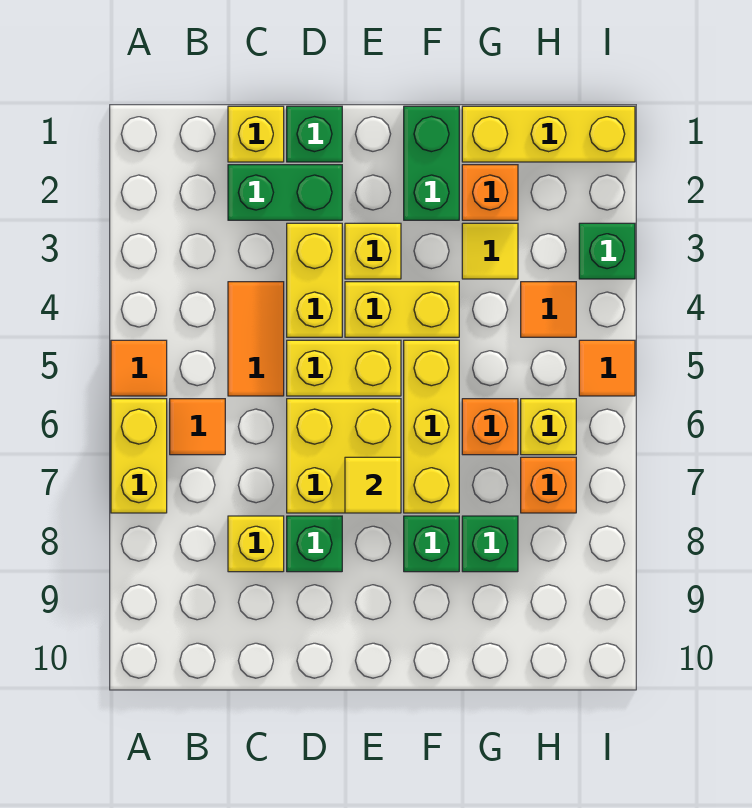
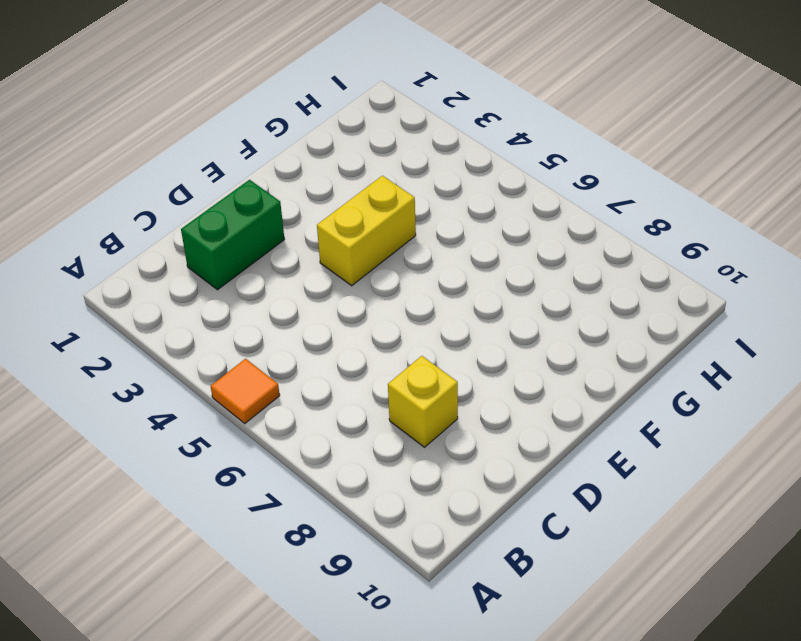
none -> yellow brick A6:A7 level 1
none -> orange tile B6 level 1
none -> yellow brick C1 level 1

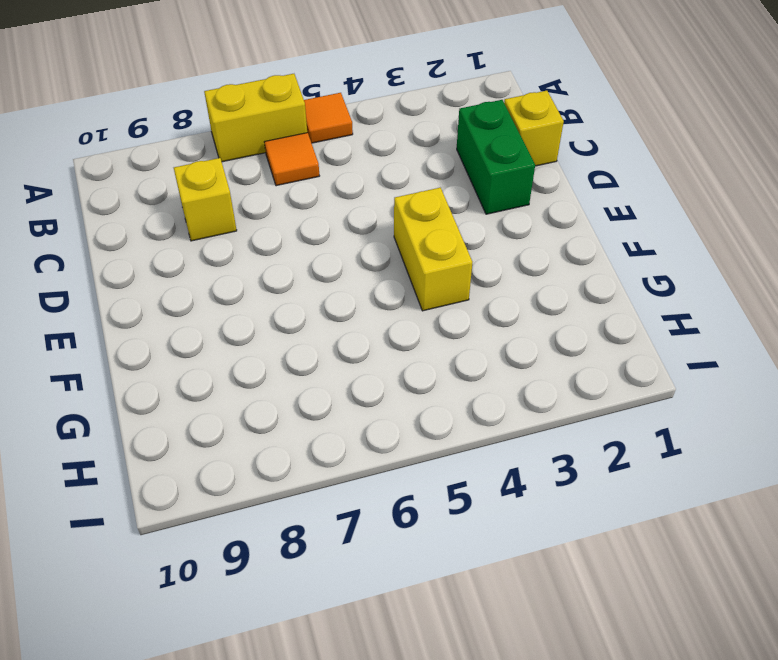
none -> orange tile C4:C5 level 1
none -> green brick D1 level 1
none -> yellow brick D3:D4 level 1

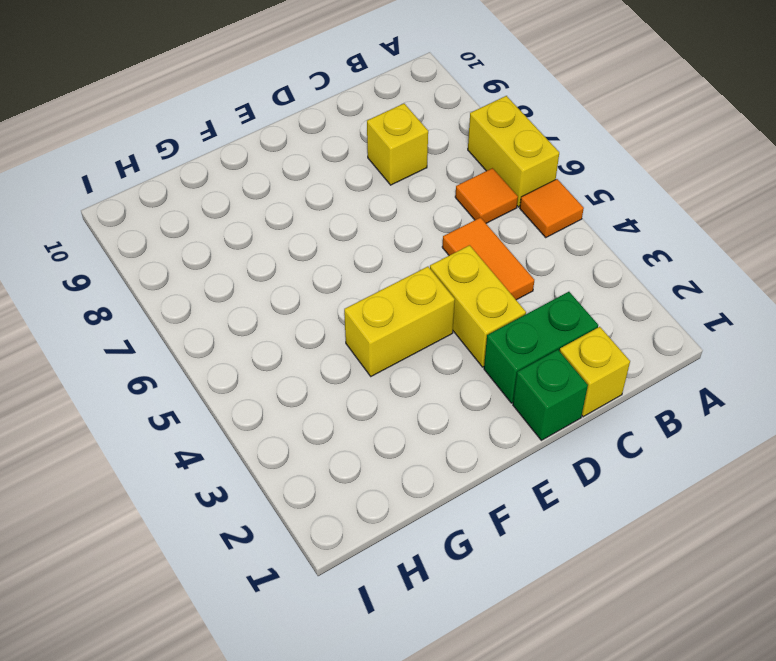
none -> yellow brick D5:E5 level 1
none -> yellow brick D6:E7 level 1
none -> green brick D8 level 1

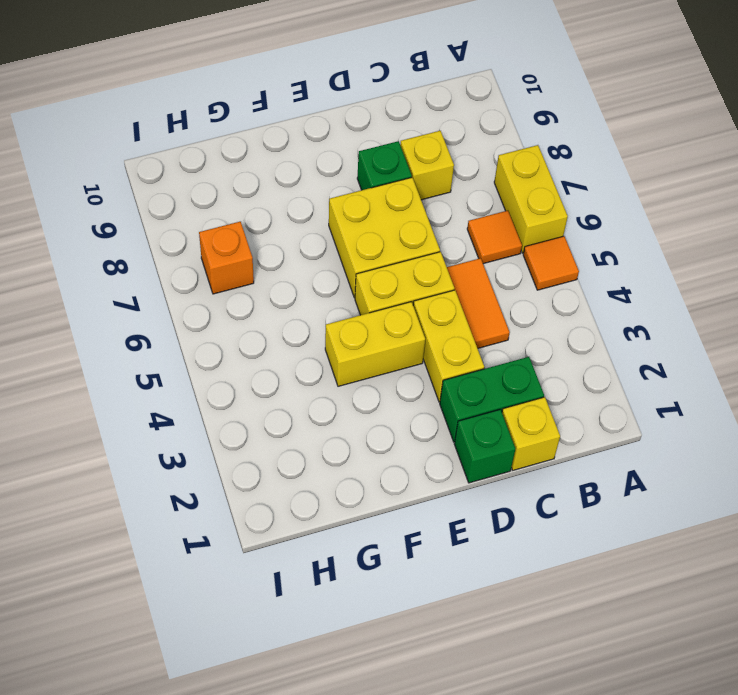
none -> yellow brick E3 level 1
none -> green brick F1:F2 level 1
none -> yellow brick F5:F7 level 1

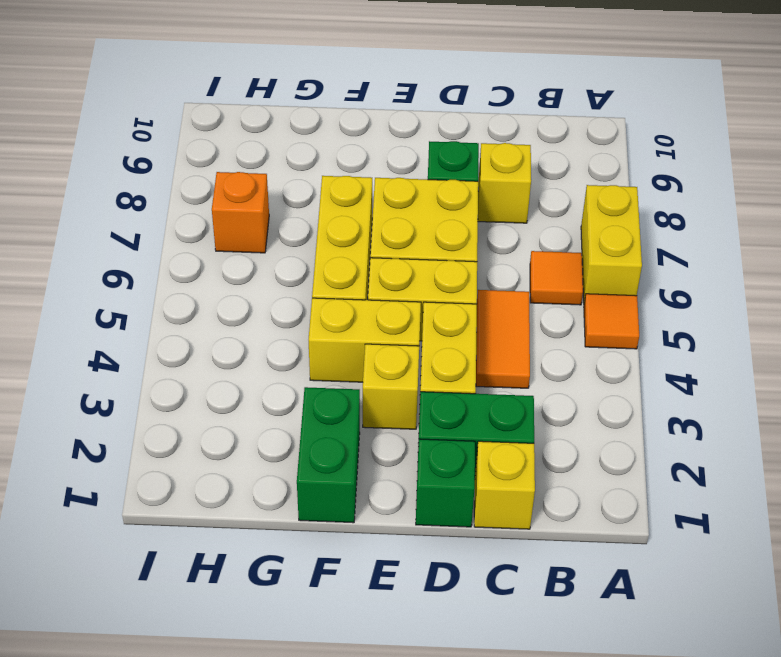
none -> green brick F8 level 1
none -> yellow brick G1:I1 level 1
none -> orange brick G2 level 1

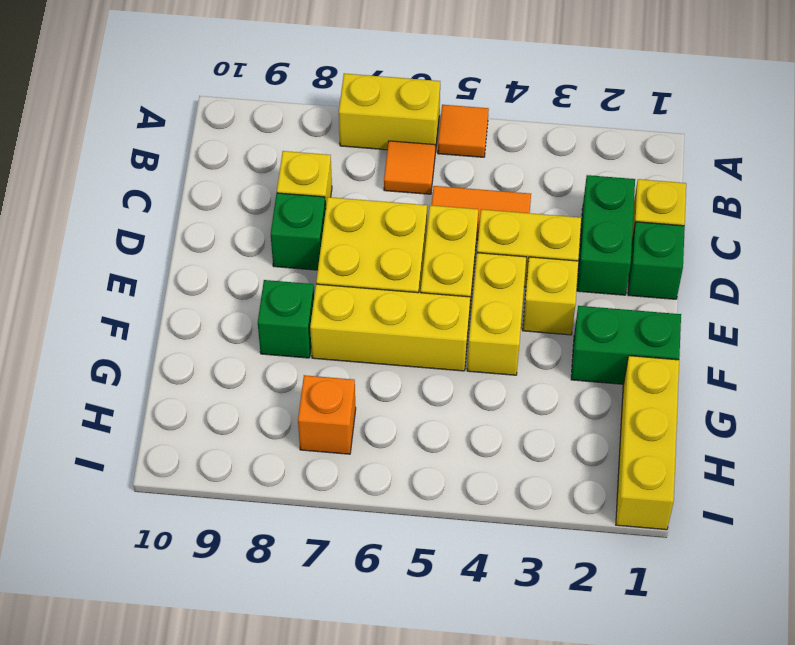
none -> orange brick G2 level 1
none -> yellow tile G3 level 1
none -> orange brick G6 level 1

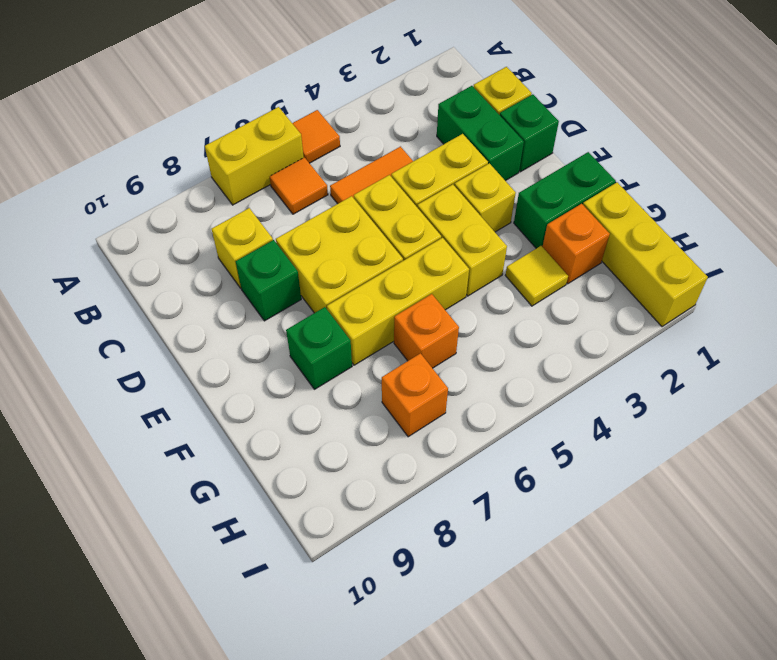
none -> green brick G8 level 1
none -> orange tile H4 level 1
none -> yellow brick H6 level 1

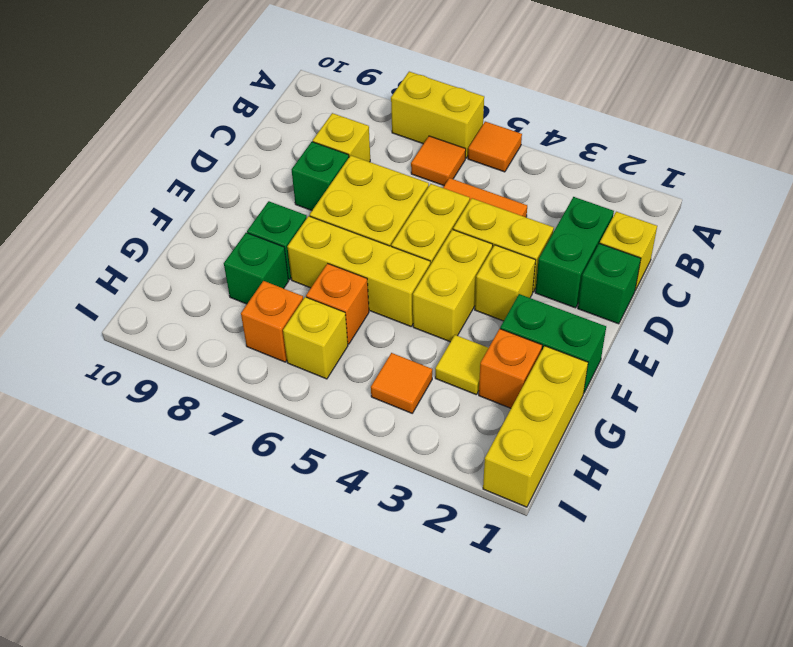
none -> green brick I3 level 1
none -> orange tile I5 level 1
none -> yellow tile E7 level 2

